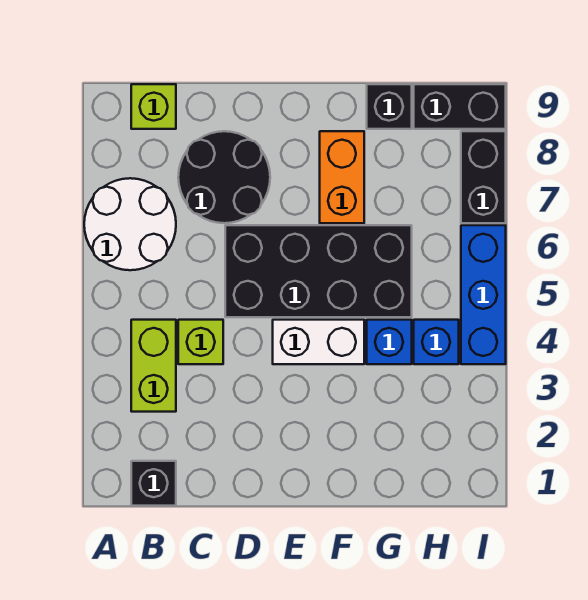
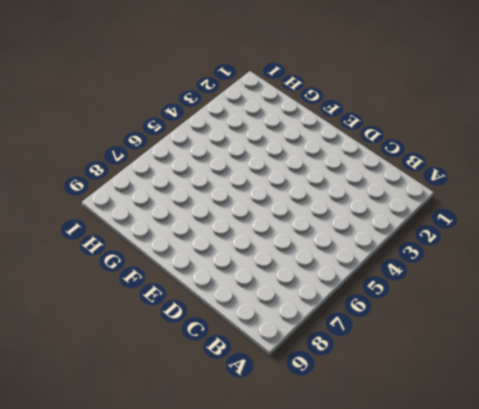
none -> white round brick A6:B7 level 1
none -> black brick B1 level 1
none -> lime brick B3:B4 level 1

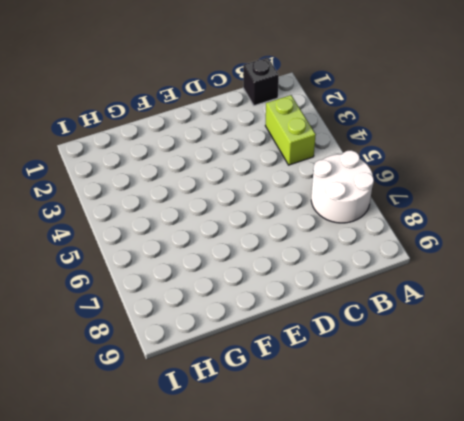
none -> lime brick B9 level 1
none -> lime brick C4 level 1
none -> black round brick C7:D8 level 1

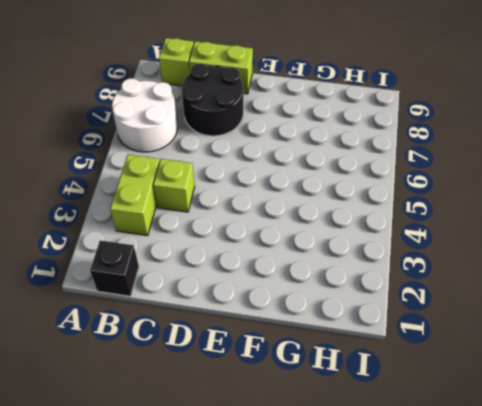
lime brick C9:D9 level 1 -> none
none -> black brick D5:G6 level 1
none -> white brick E4:F4 level 1
none -> orange brick F7:F8 level 1

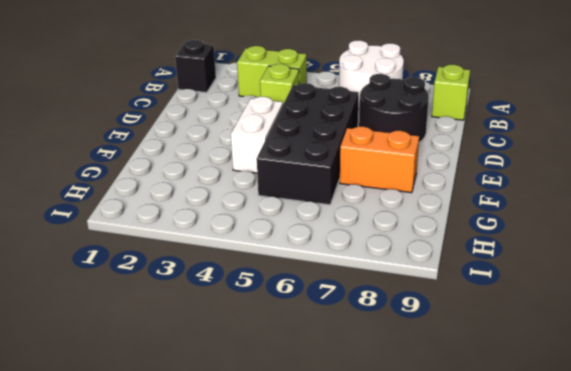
none -> blue brick G4 level 1
none -> black brick G9 level 1
none -> blue brick H4 level 1

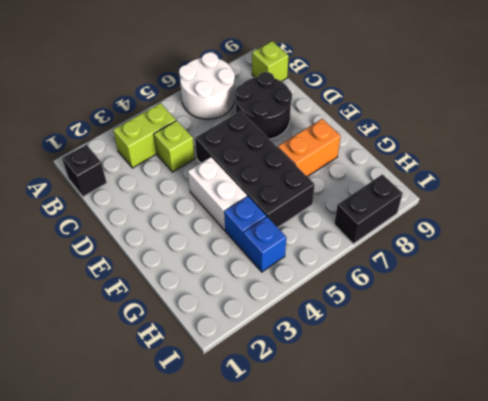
none -> black brick G9 level 1
none -> black brick H9:I9 level 1
none -> blue brick I4:I6 level 1

